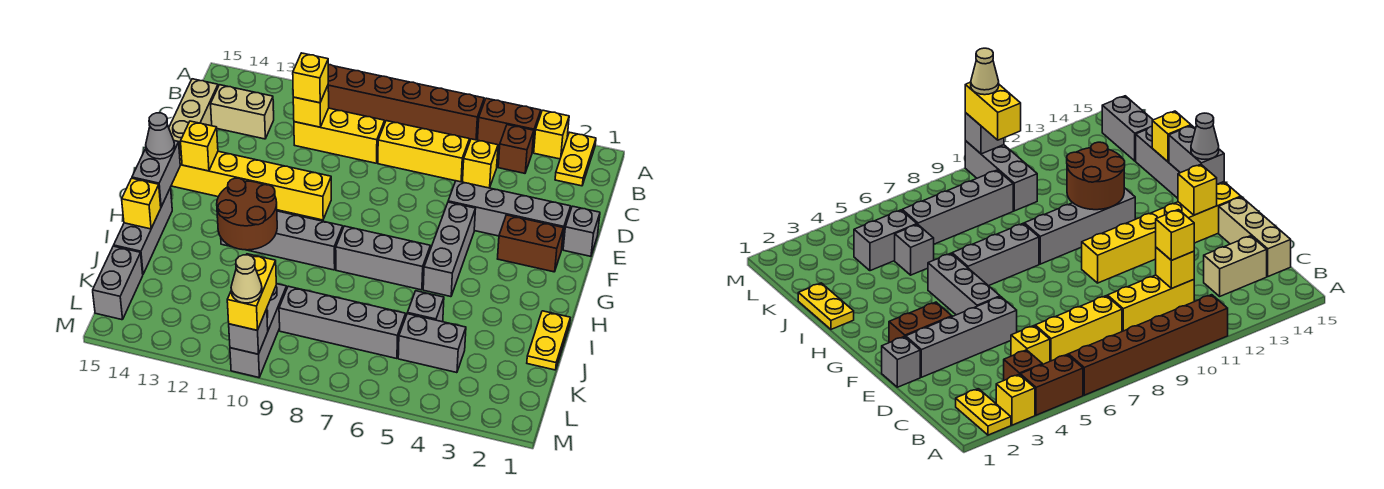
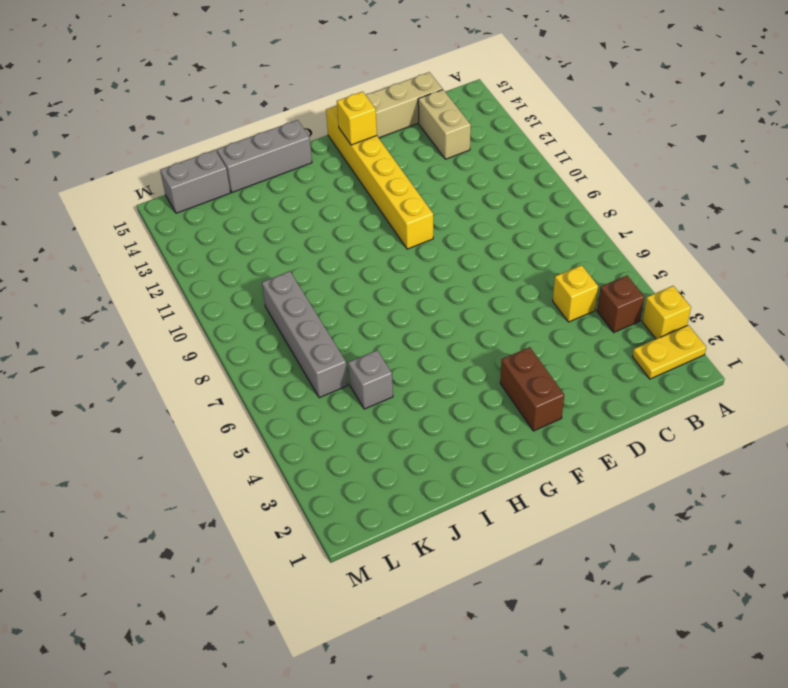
none -> brown brick A4:A5 level 1
none -> brown brick A6:A11 level 1
none -> yellow brick C6:C8 level 1
none -> yellow brick C9:C11 level 1

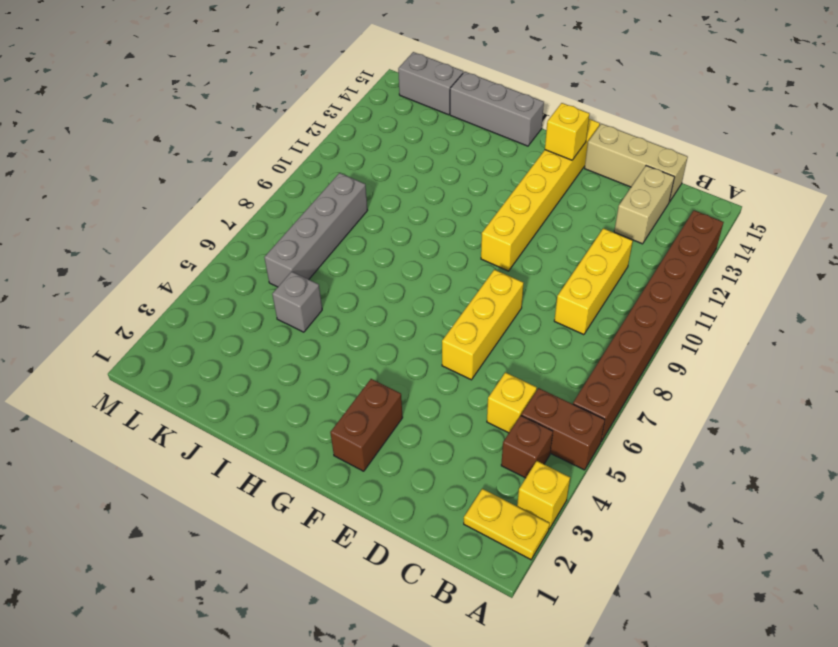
brown brick A5:B5 level 1 -> brown brick A4:A5 level 1
brown brick A6:A13 level 1 -> brown brick A6:A11 level 1
yellow brick E6:E8 level 1 -> yellow brick C6:C8 level 1
none -> grey brick E1 level 1
none -> grey brick E2:E5 level 1
none -> grey brick F5:H5 level 1
none -> grey brick H6:H8 level 1

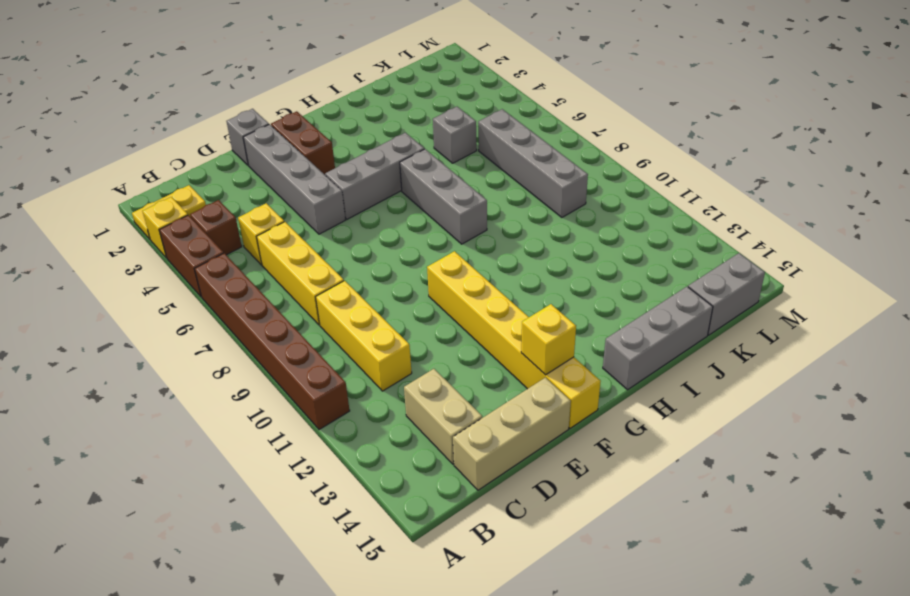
none -> grey brick H9:H12 level 1
none -> yellow plate I1:J1 level 1
none -> grey brick K4:K5 level 1
none -> grey brick K10:M10 level 1

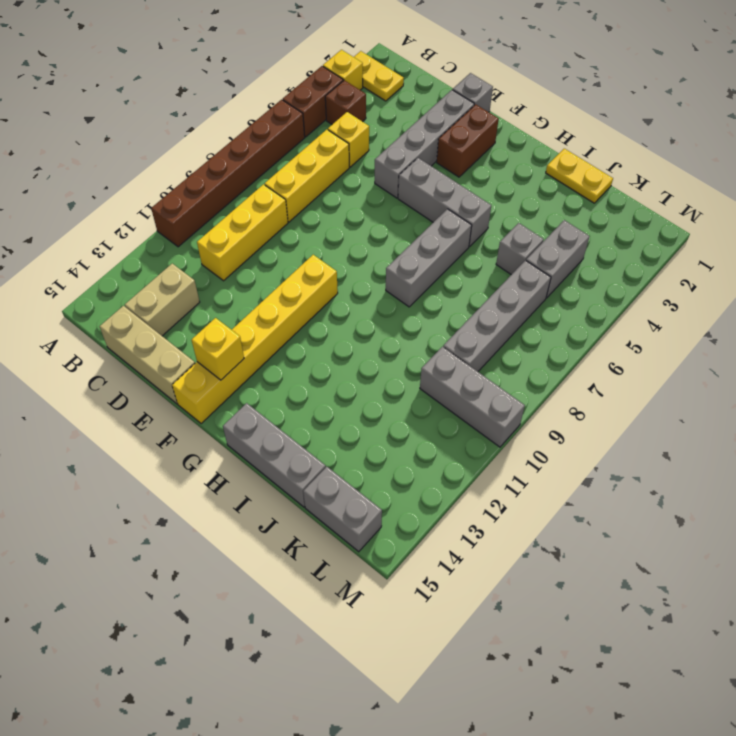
none -> grey brick H9:H12 level 1
none -> yellow brick C11 level 2
none -> grey brick G15:H15 level 2
none -> brown round brick H11:I12 level 2

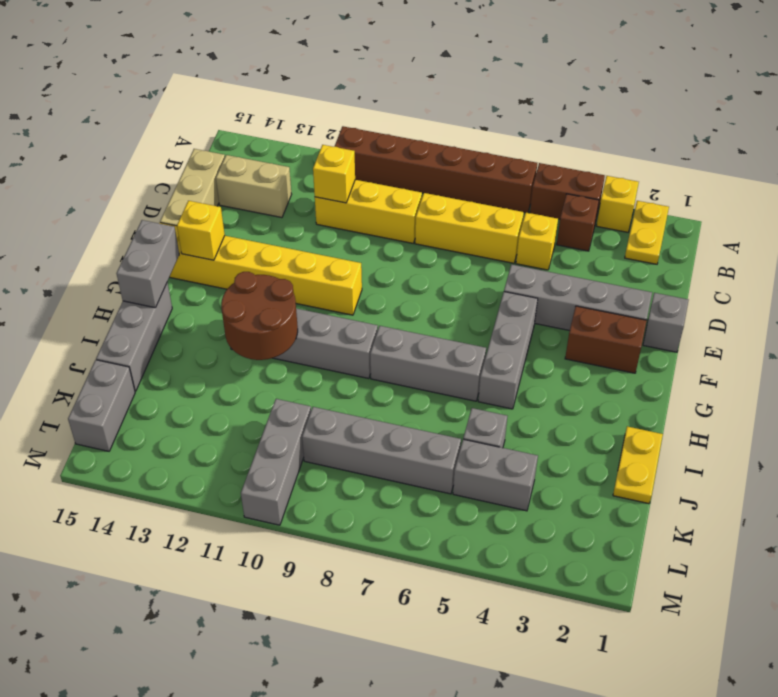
none -> yellow brick I15 level 2
none -> grey brick M10 level 2
none -> yellow brick C11 level 3
none -> grey cone G15 level 3

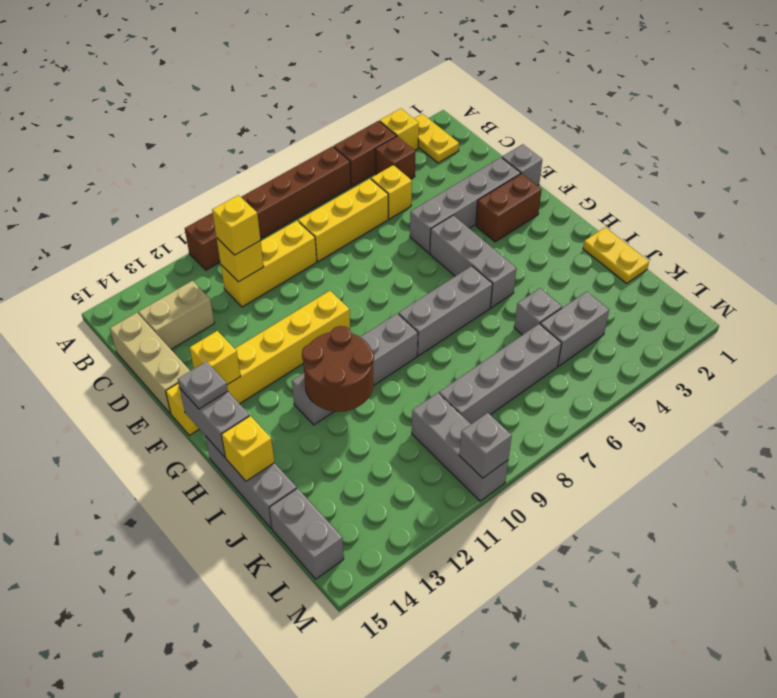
grey plate G15 level 3 -> grey cone G15 level 3
none -> yellow brick L10:M10 level 3
none -> tan cone M10 level 4

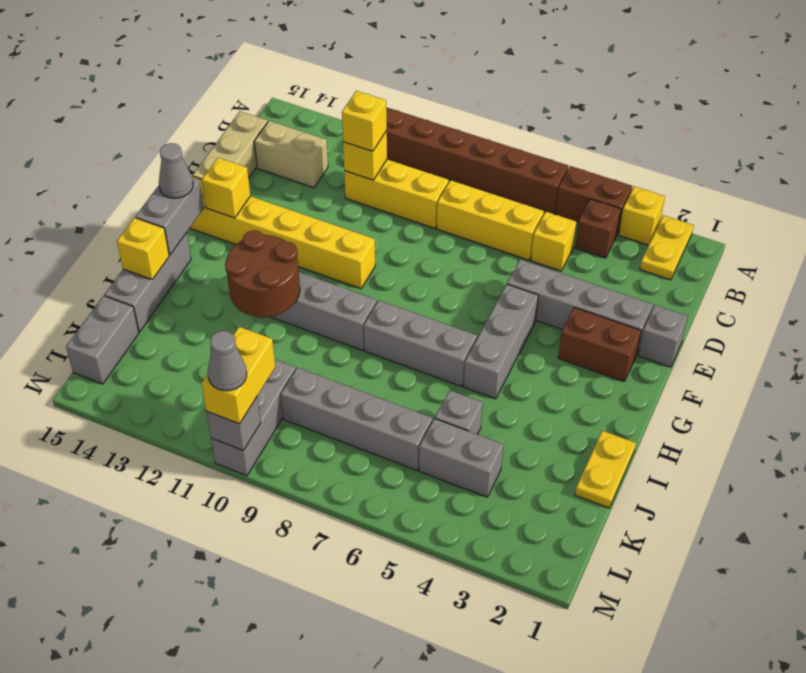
grey cone M10 level 4 -> tan cone M10 level 4

